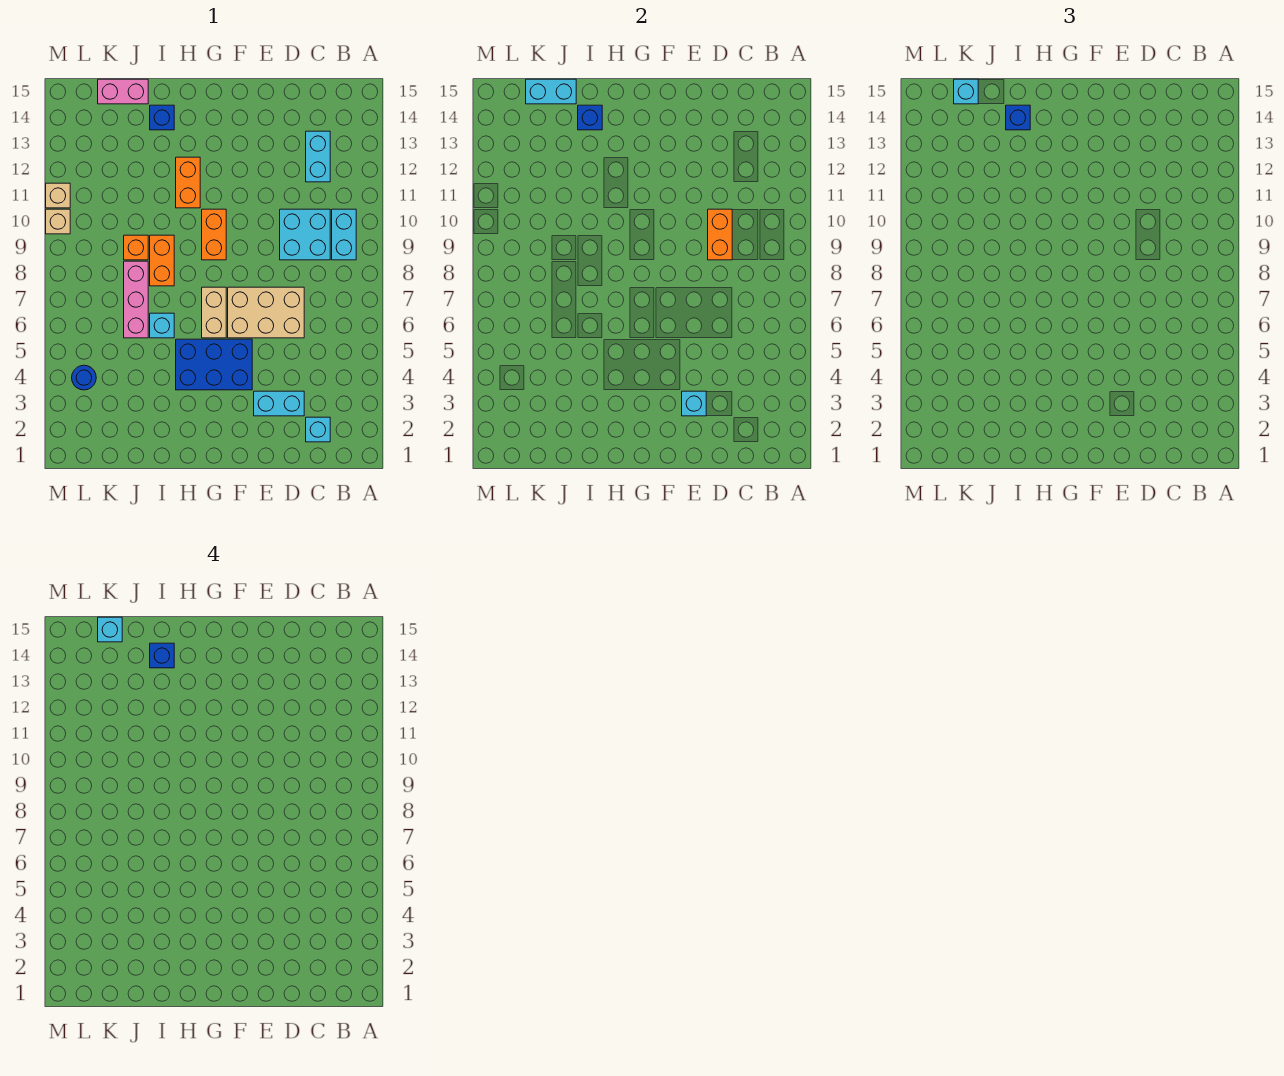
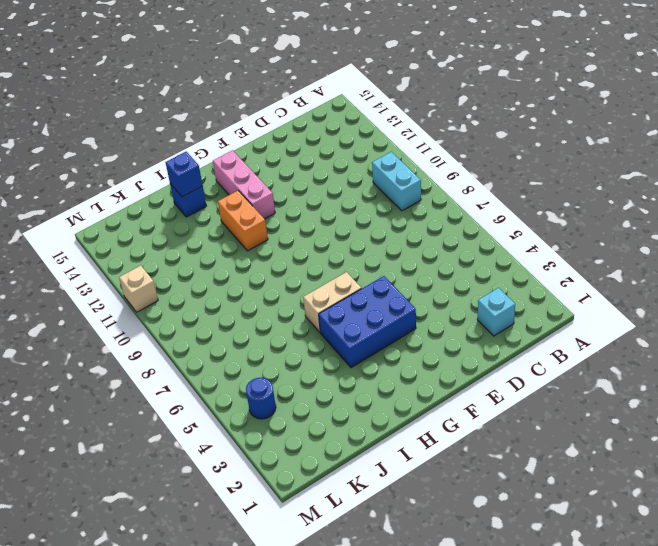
tan brick G6:H6 level 1 -> tan brick G6:G7 level 1
pink brick G12:G14 level 1 -> pink brick J6:J8 level 1
none -> cyan brick C9:D10 level 1
none -> cyan brick C12:C13 level 1
none -> cyan brick D3:E3 level 1

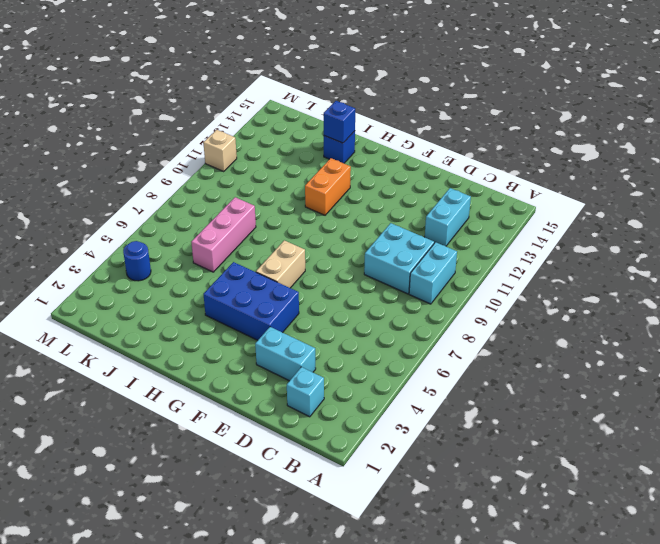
none -> tan brick D6:F7 level 1
none -> orange brick G9:G10 level 1
none -> cyan brick I6 level 1

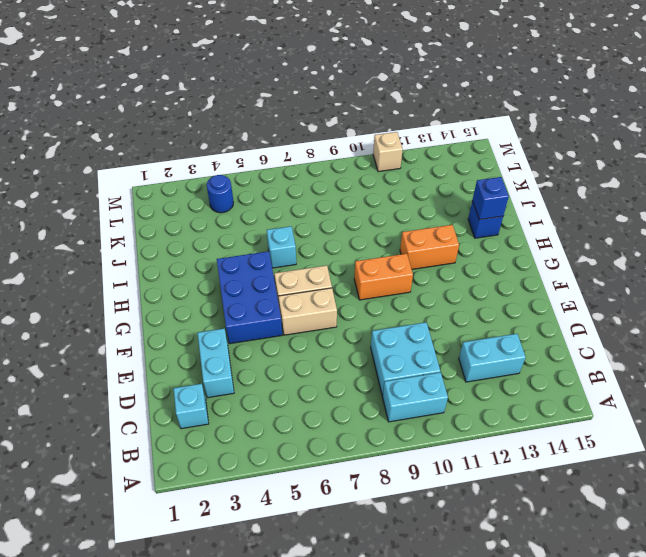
tan brick F6:F7 level 1 -> tan brick D6:F7 level 1
none -> orange brick I8:I9 level 1
none -> pink brick J6:J8 level 1
none -> orange brick J9 level 1

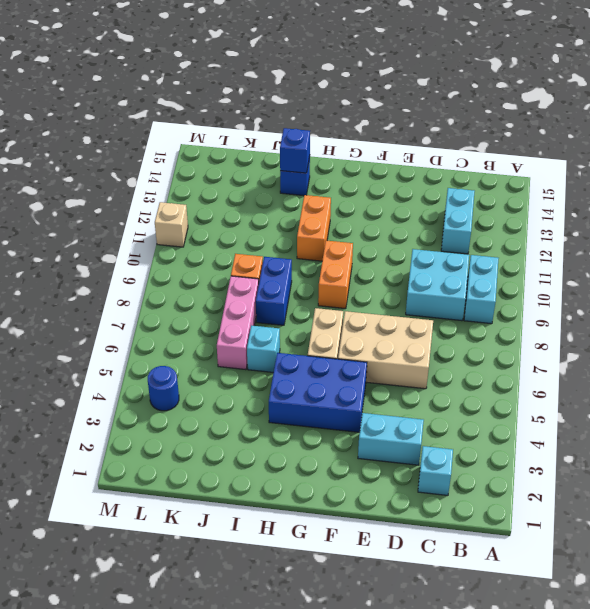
blue brick I8:I9 level 1 -> orange brick I8:I9 level 1
none -> pink brick J15:K15 level 1
none -> tan brick M10 level 1
none -> orange brick D9:D10 level 2

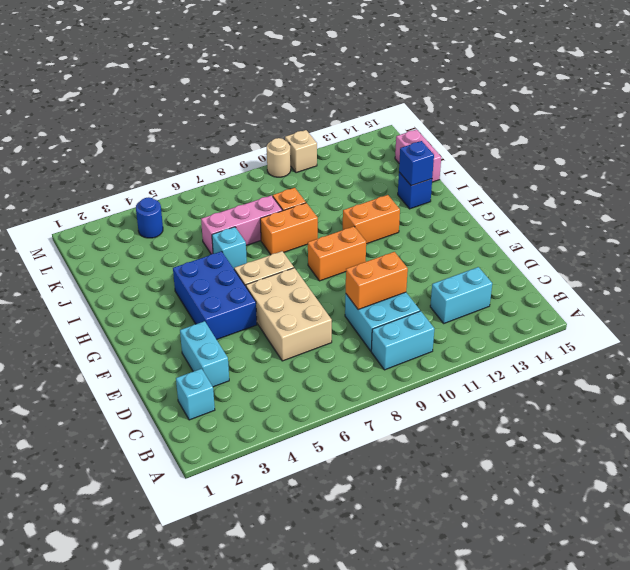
tan round brick M10 level 1 -> tan brick M10 level 1
none -> cyan brick E3 level 2
none -> cyan brick J15:K15 level 2
none -> blue brick I14 level 3

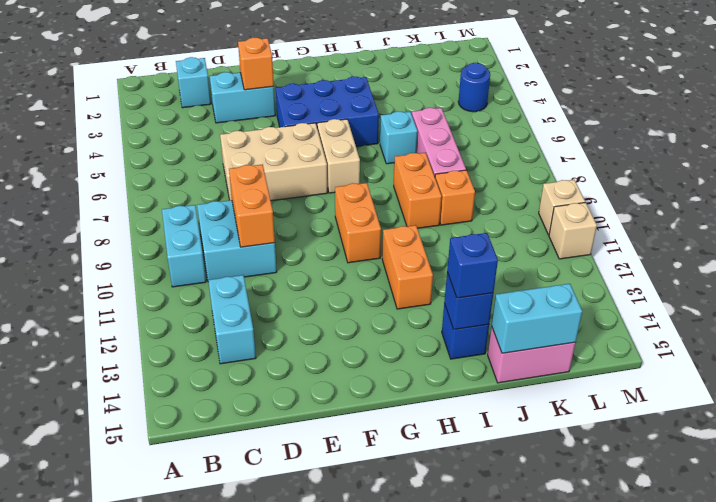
orange brick E3 level 2 -> cyan brick E3 level 2
none -> cyan brick K15 level 3
none -> blue brick I14 level 4
none -> cyan brick K15 level 4

